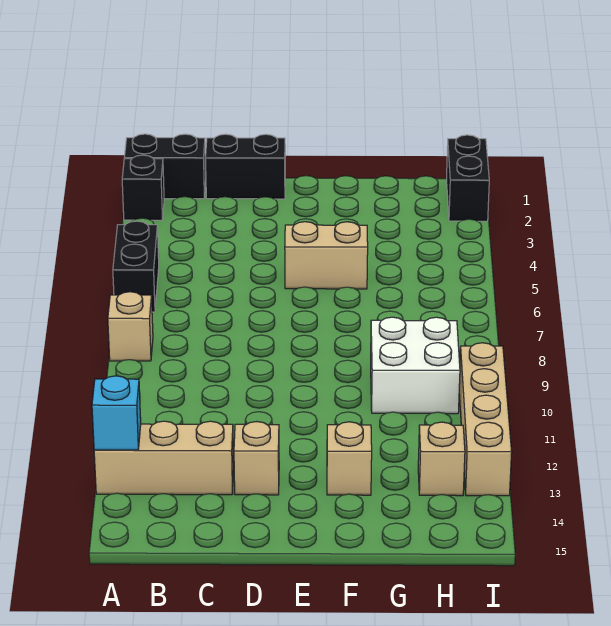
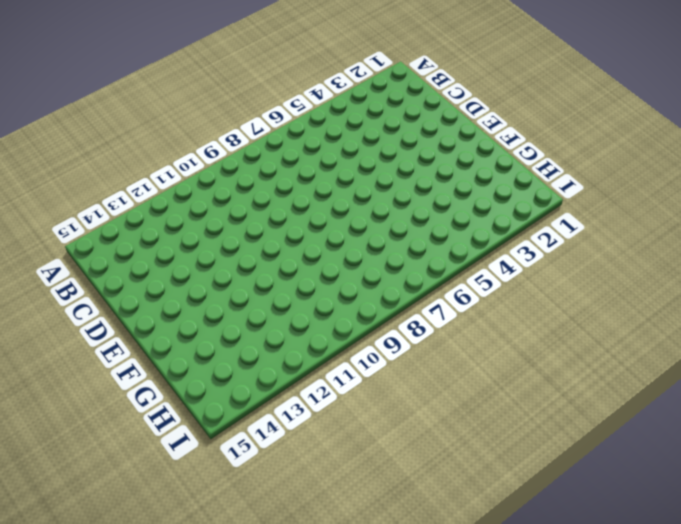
none -> black brick A1:B1 level 1
none -> black brick A2 level 1
none -> black brick A5:A6 level 1

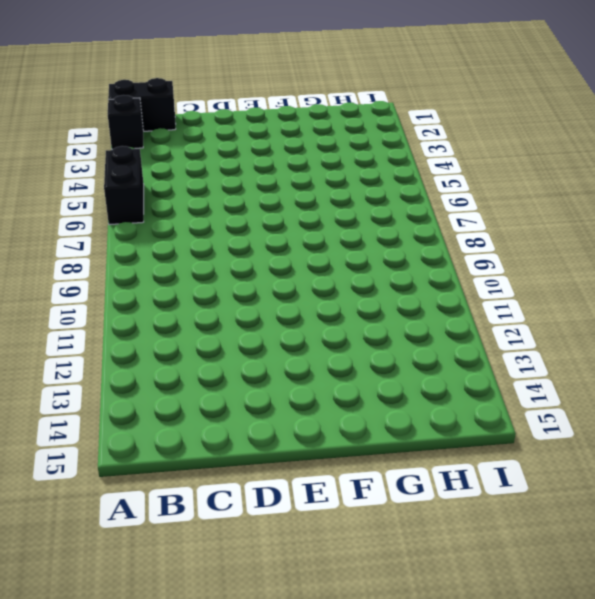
none -> tan brick A8 level 1
none -> tan brick A13:C13 level 1
none -> black brick C1:D1 level 1

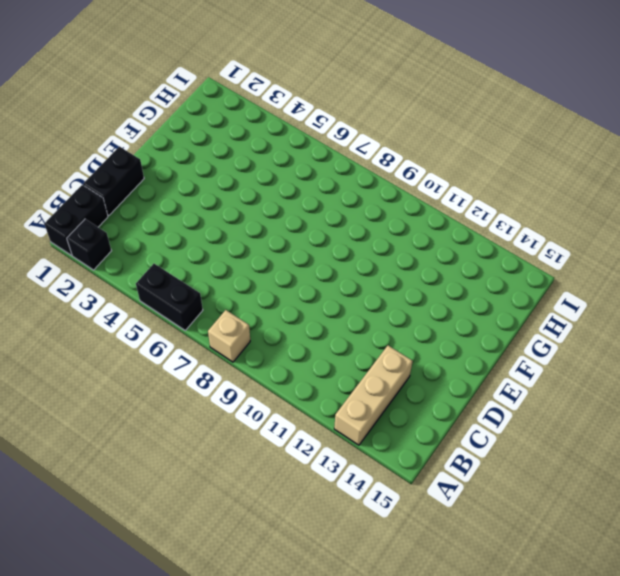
none -> tan brick D13 level 1
none -> tan brick E5:F5 level 1
none -> tan brick F13 level 1

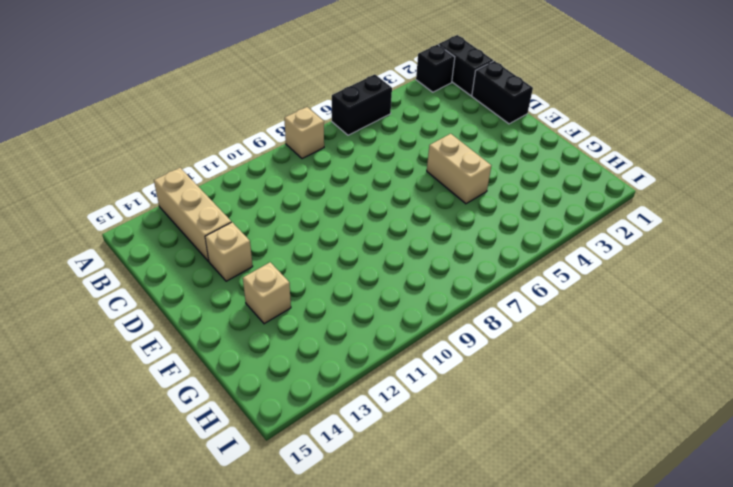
none -> white brick G9:H10 level 1
none -> tan brick H13 level 1
none -> black brick I1:I2 level 1

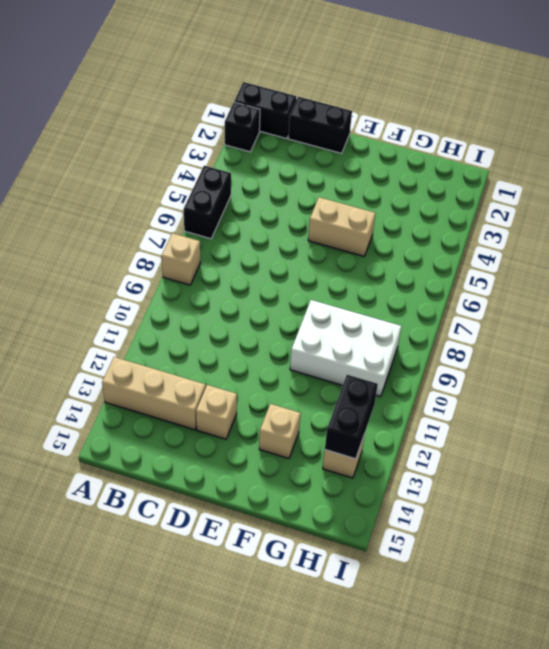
white brick F9:H10 level 1 -> white brick G9:H10 level 1
black brick H12:H13 level 2 -> black brick I1:I2 level 1
none -> tan brick I10:I13 level 1
none -> cyan brick A13 level 2

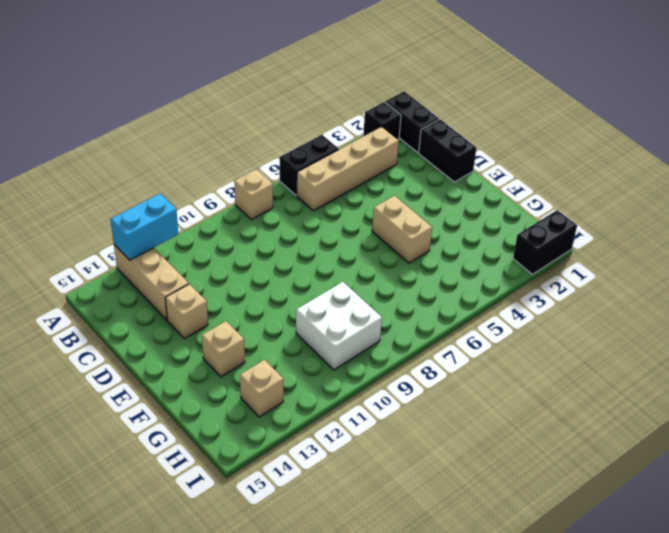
cyan brick A12:A13 level 2 -> cyan brick A13 level 2
tan brick B3:B6 level 1 -> tan brick I10:I13 level 1

